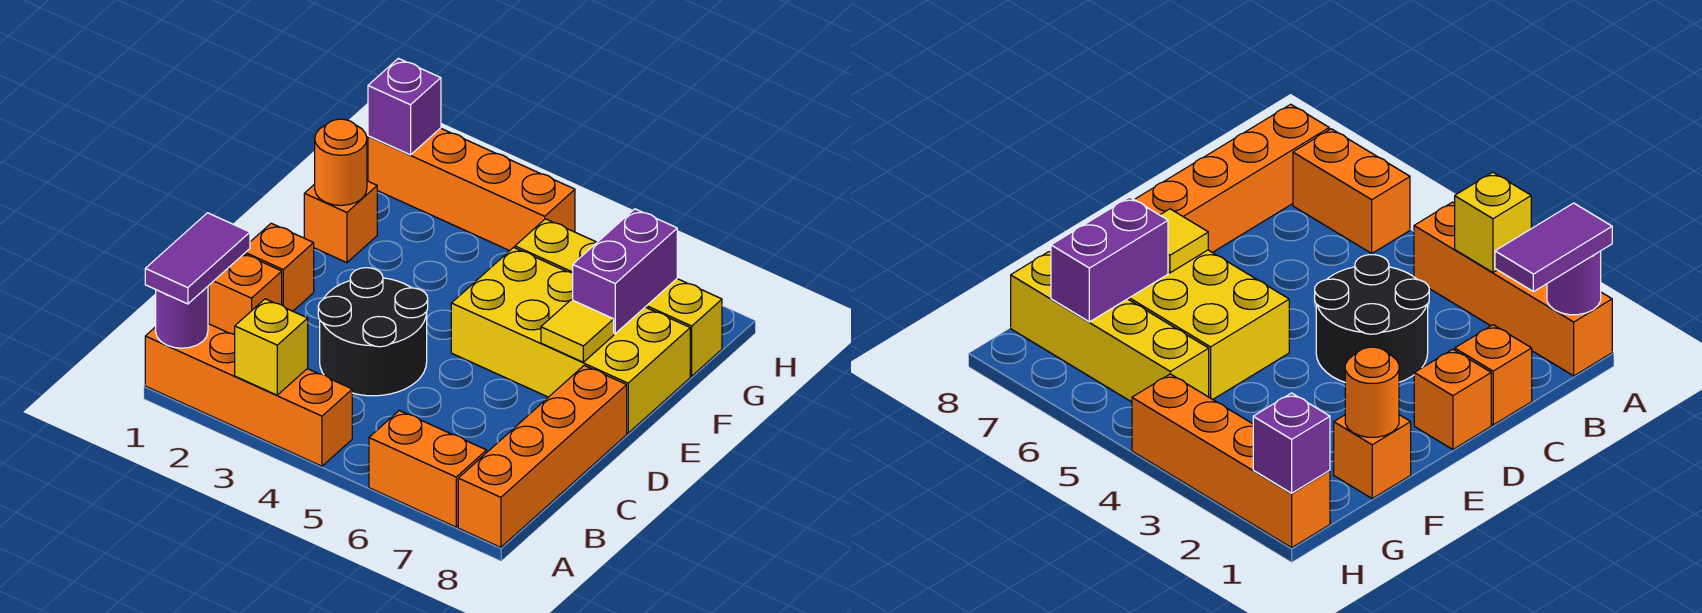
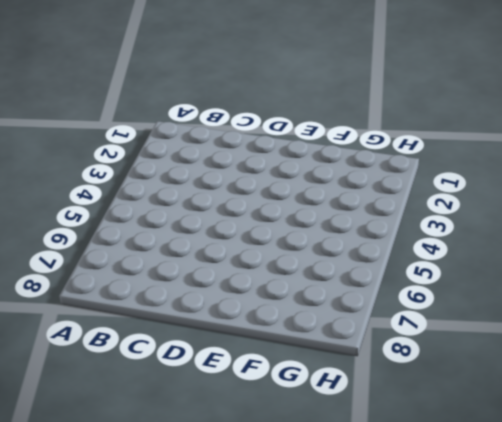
none -> orange brick A1:A4 level 1
none -> orange brick A6:A7 level 1
none -> orange brick A8:D8 level 1

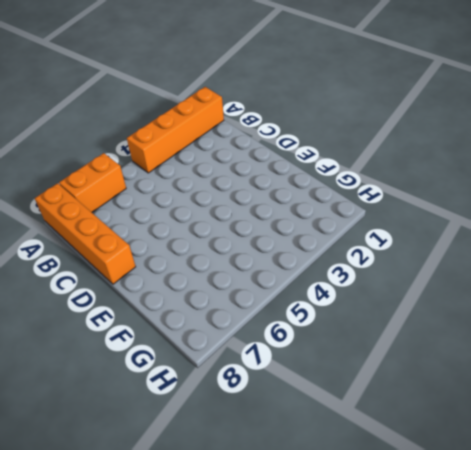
none -> orange brick C1 level 1
none -> black round brick C3:D4 level 1
none -> orange brick D1 level 1

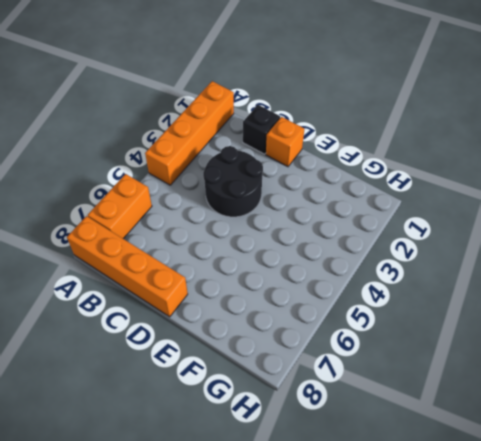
black brick C1 level 1 -> orange brick C1 level 1
none -> yellow brick E5:F8 level 1
none -> orange brick F1 level 1
none -> yellow brick G5:G8 level 1

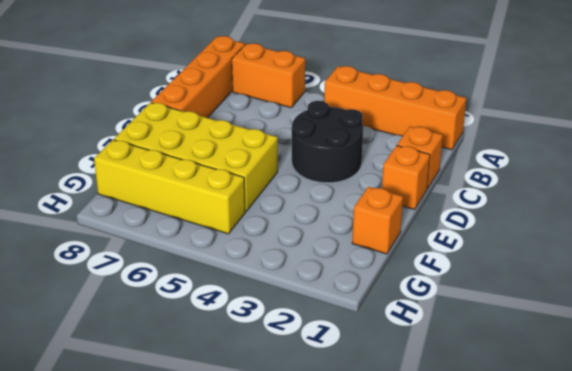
none -> orange brick H1:H4 level 1
none -> purple round brick A1 level 2
none -> yellow brick A3 level 2

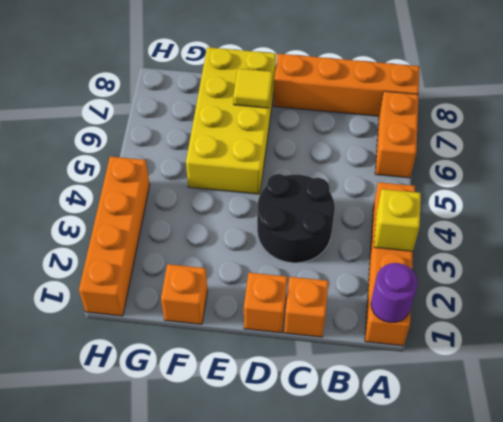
none -> yellow brick G5:G8 level 1
none -> orange round brick F1 level 2
none -> purple brick F7:G7 level 2

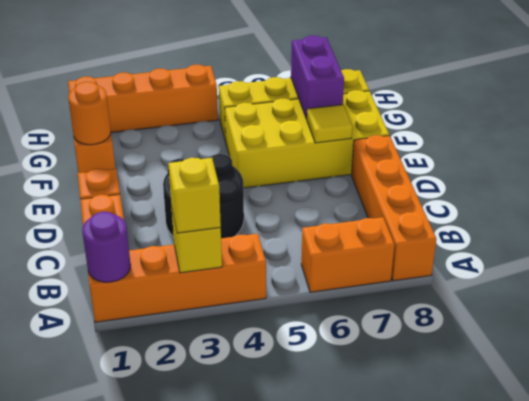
yellow brick A3 level 3 -> none
none -> purple brick H1 level 2
none -> purple tile A1:B1 level 3

